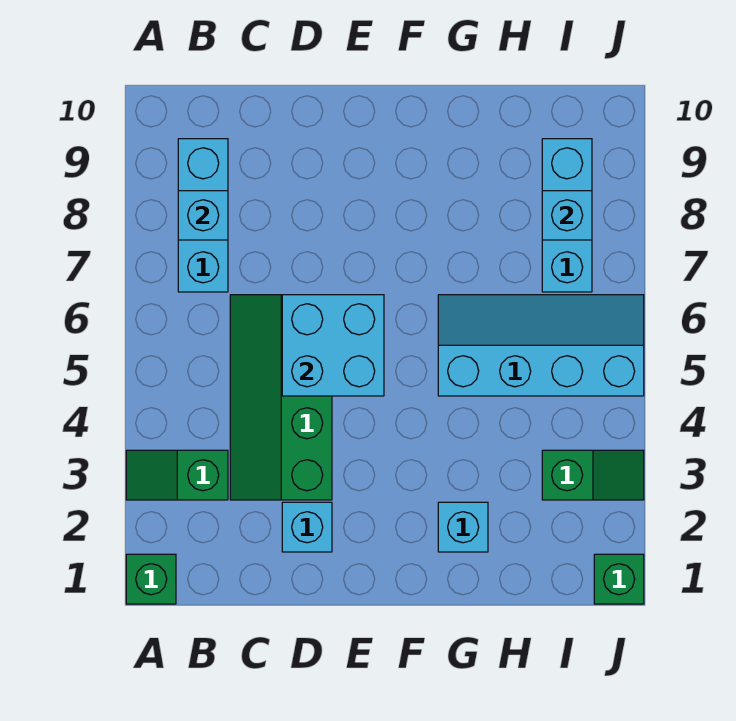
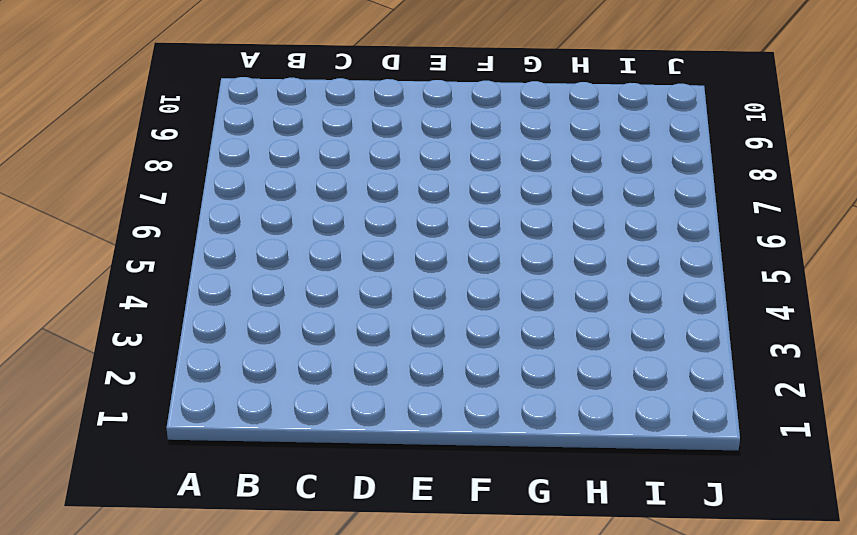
none -> green brick A1 level 1
none -> green slope A3:B3 level 1 top B
none -> cyan brick B7:B9 level 1

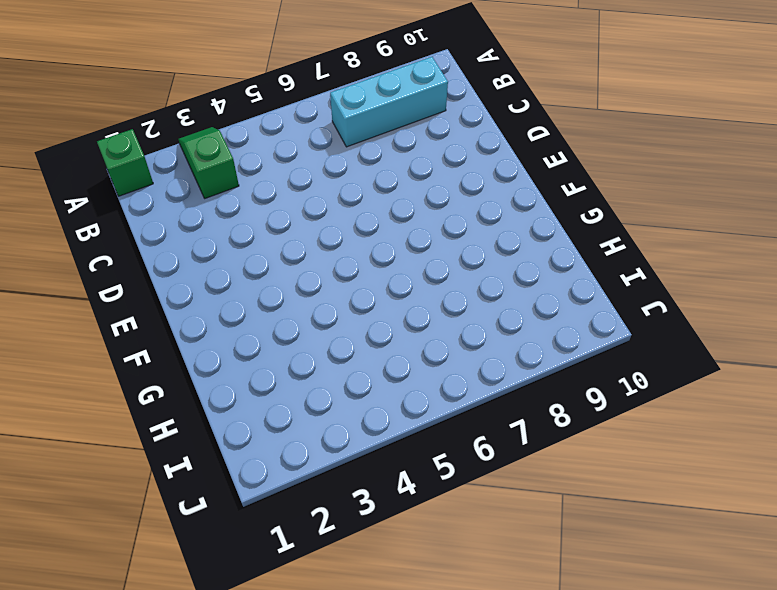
none -> green slope C3:D6 level 1 top D
none -> cyan brick D2 level 1
none -> cyan brick G2 level 1

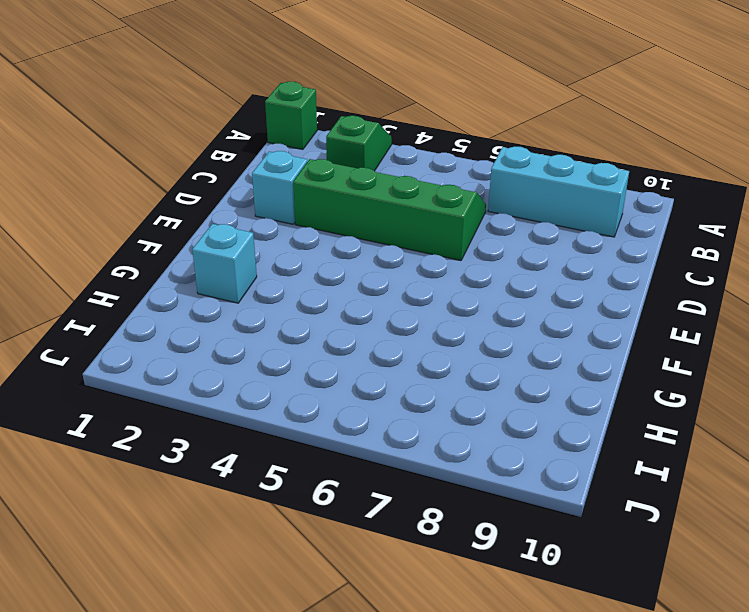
none -> cyan slope G5:J6 level 1 top 5
none -> green slope I3:J3 level 1 top I
none -> cyan brick I7:I9 level 1

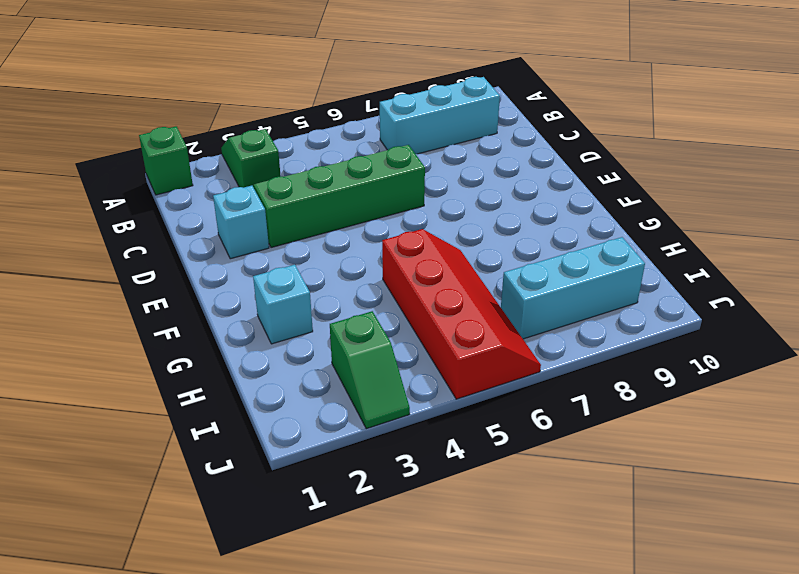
red slope G5:J6 level 1 top 5 -> cyan slope G5:J6 level 1 top 5
none -> green brick J1 level 1
none -> cyan brick B8 level 2
none -> cyan brick D5:E6 level 2

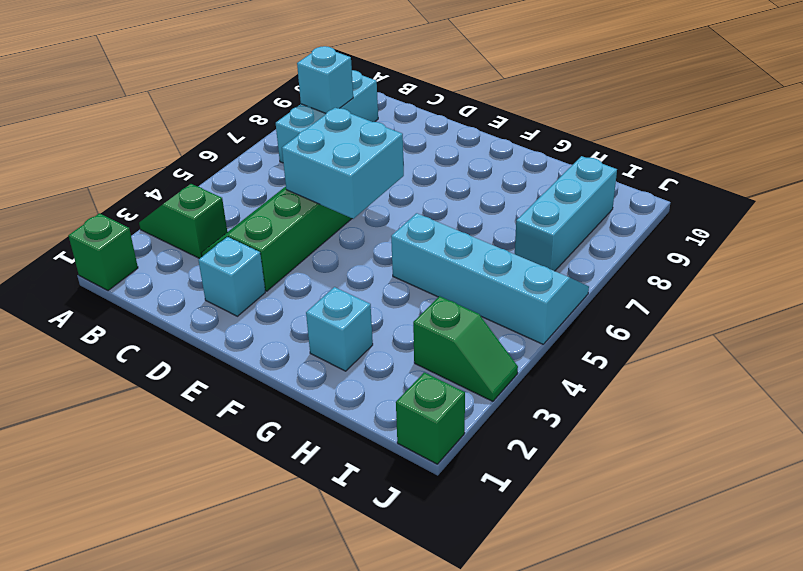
none -> cyan brick I8 level 2

